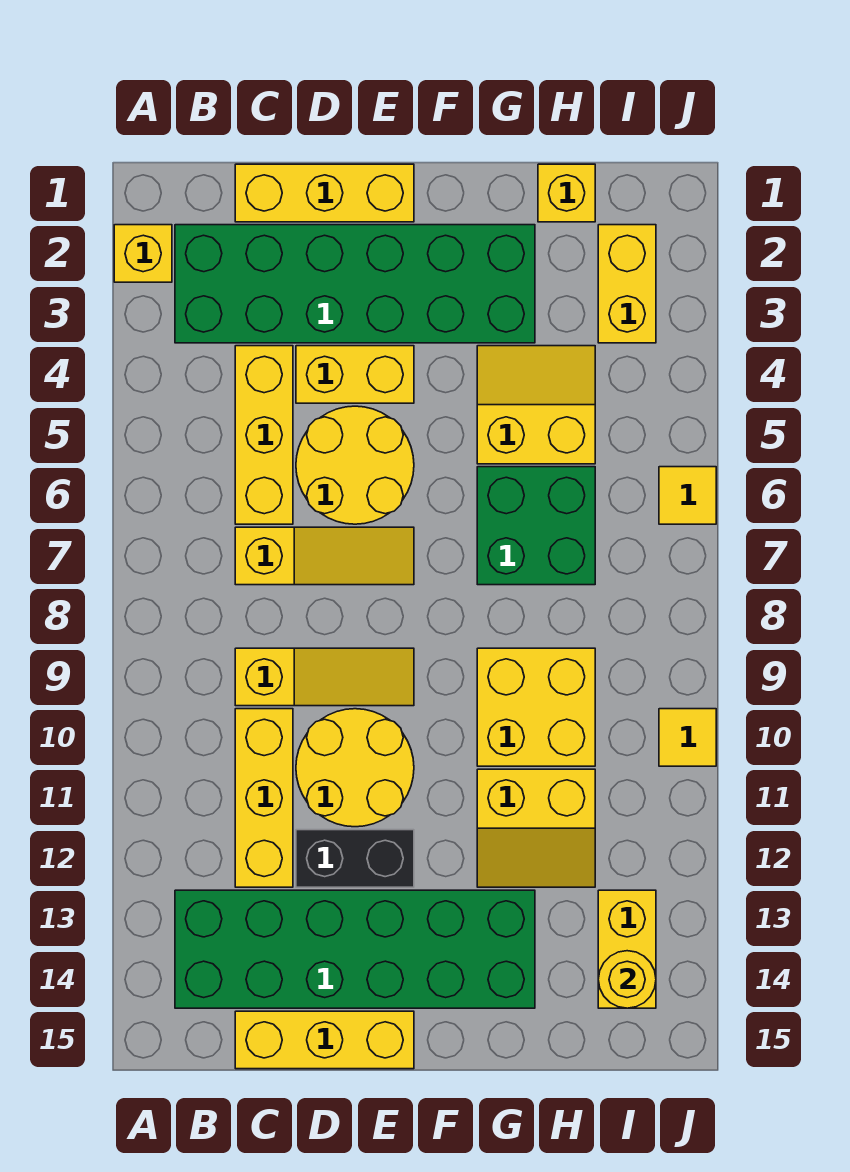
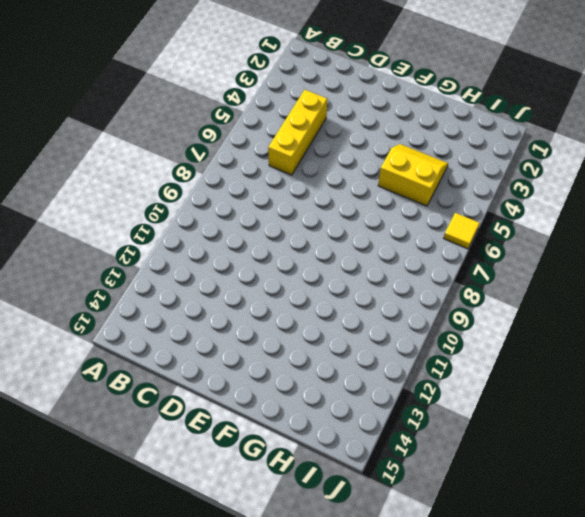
none -> yellow brick A2 level 1
none -> green brick B2:G3 level 1
none -> green brick B13:G14 level 1

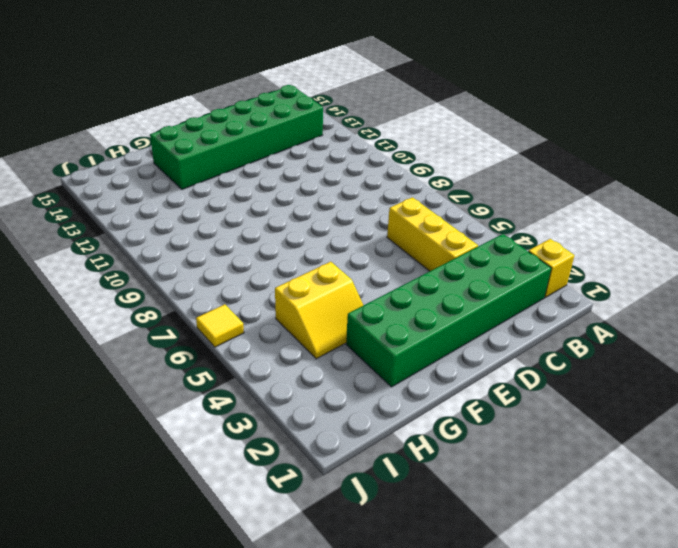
none -> yellow brick C1:E1 level 1
none -> yellow slope C7:E7 level 1 top C
none -> yellow slope C9:E9 level 1 top C

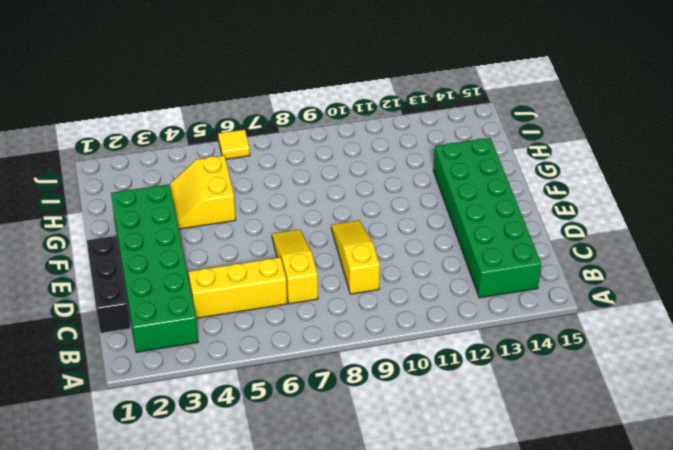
black brick C1:E1 level 1 -> yellow brick C1:E1 level 1
none -> yellow brick A2 level 1
none -> yellow brick C10:C12 level 1
none -> yellow brick C15:E15 level 1

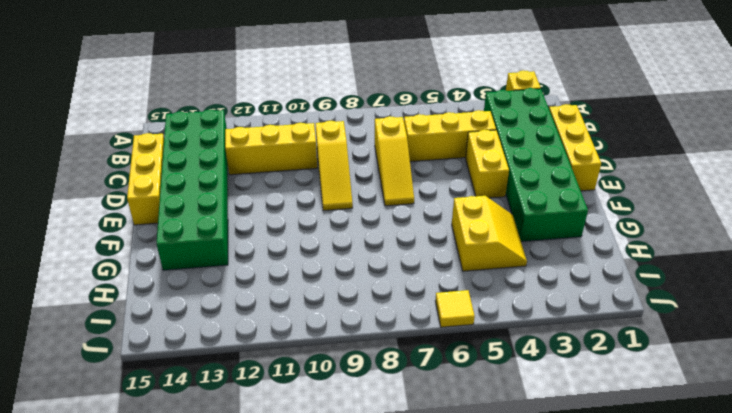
none -> yellow round brick D5:E6 level 1
none -> yellow round brick D10:E11 level 1
none -> black brick D12:E12 level 1

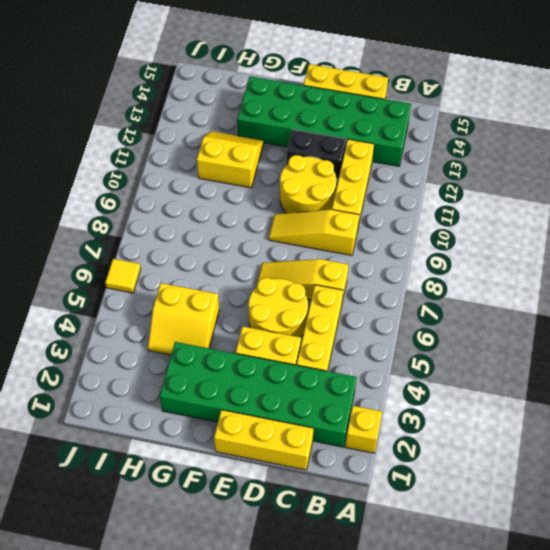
none -> green brick G6:H7 level 1
none -> yellow brick G9:H10 level 1
none -> yellow brick H1 level 1

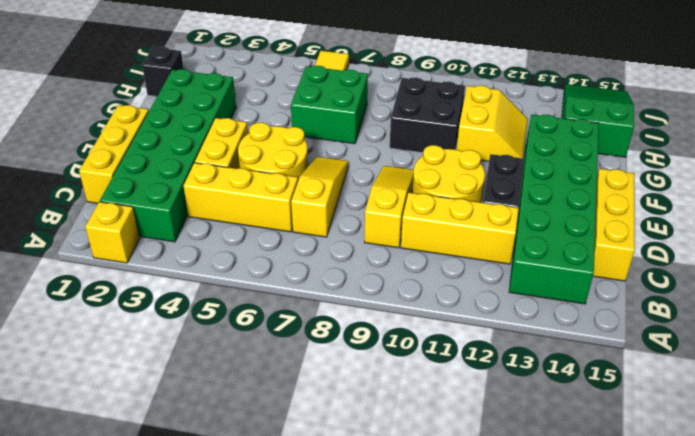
black brick G9:H10 level 1 -> yellow brick G9:H10 level 1
black brick H1 level 1 -> yellow brick H1 level 1
green slope H14:J15 level 1 top H -> yellow brick I13:I14 level 1
none -> yellow slope G4:H5 level 1 top 5
none -> yellow brick I2:I3 level 1
none -> yellow tile J10 level 1

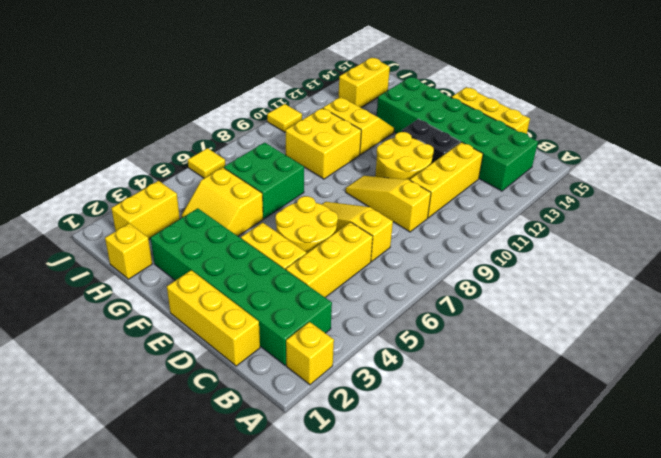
none -> yellow round brick I14 level 2

